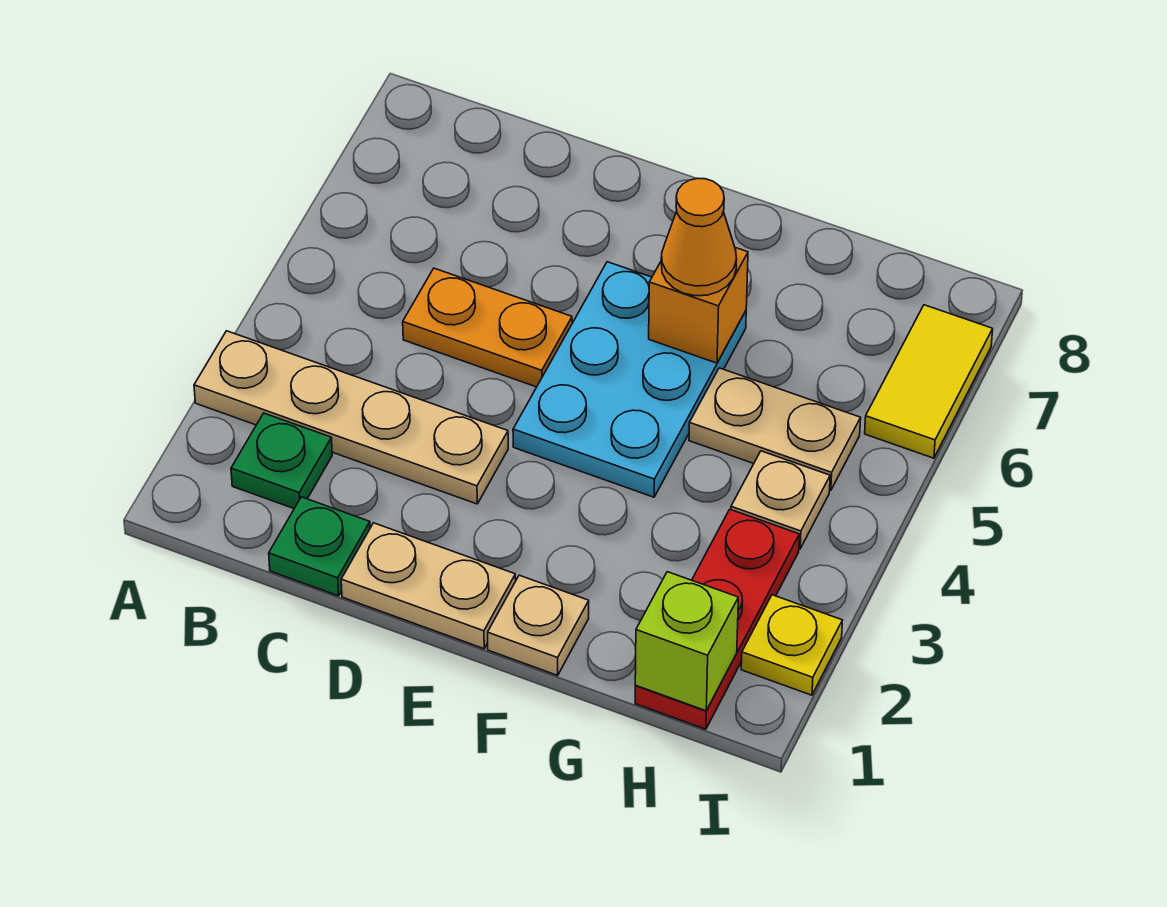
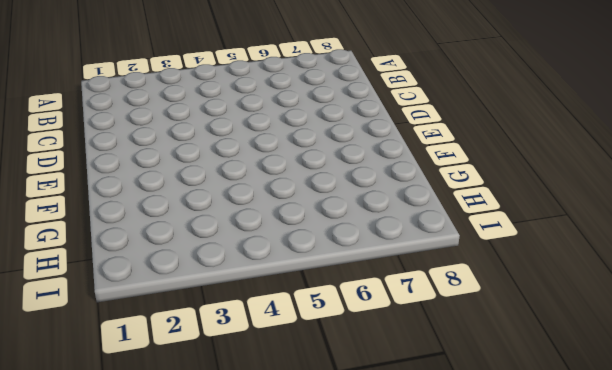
none -> tan plate A3:D3 level 1
none -> green plate B2 level 1
none -> green plate C1 level 1

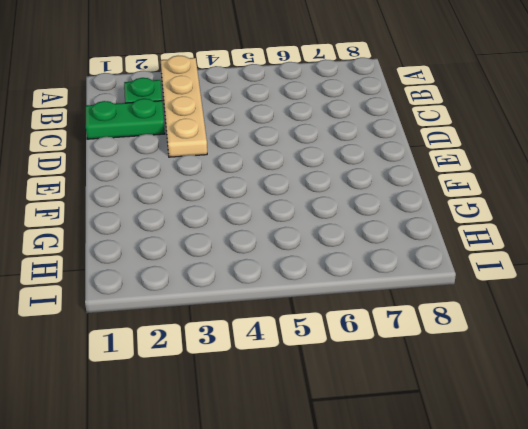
green plate C1:C2 level 1 -> green plate C1 level 1
none -> orange plate C5:D5 level 1
none -> tan plate D1:E1 level 1
none -> cyan plate E4:F6 level 1

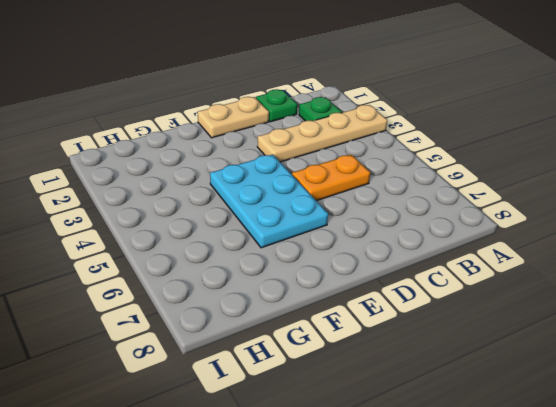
none -> tan plate F1 level 1
none -> tan plate G5:H5 level 1
none -> red plate H1:H3 level 1

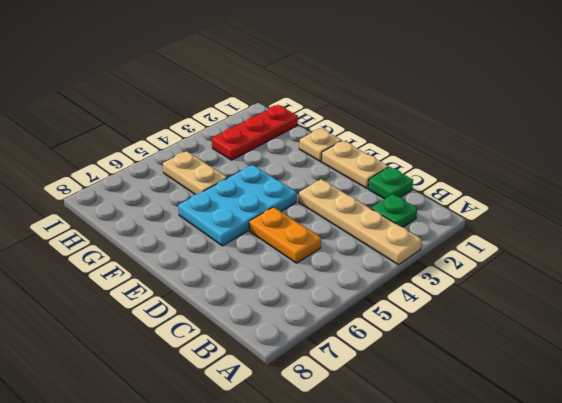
none -> tan plate H4 level 1
none -> yellow plate I2 level 1
none -> yellow tile I6:I7 level 1

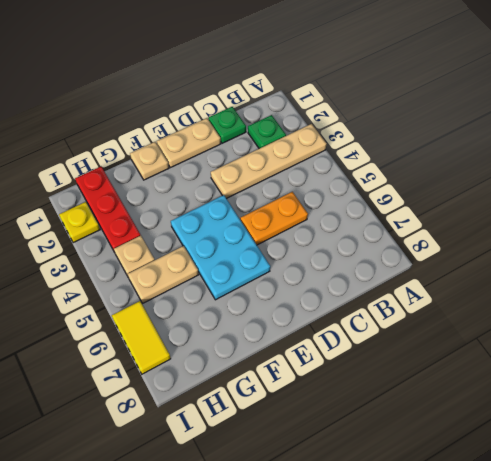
none -> orange brick F6 level 2
none -> lime brick H1 level 2
none -> orange cone F6 level 3

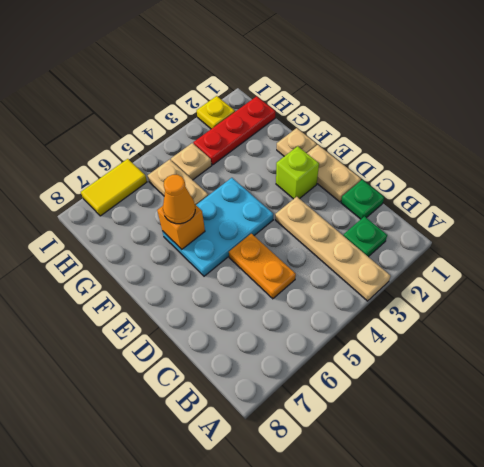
lime brick E2 level 1 -> lime brick H1 level 2

